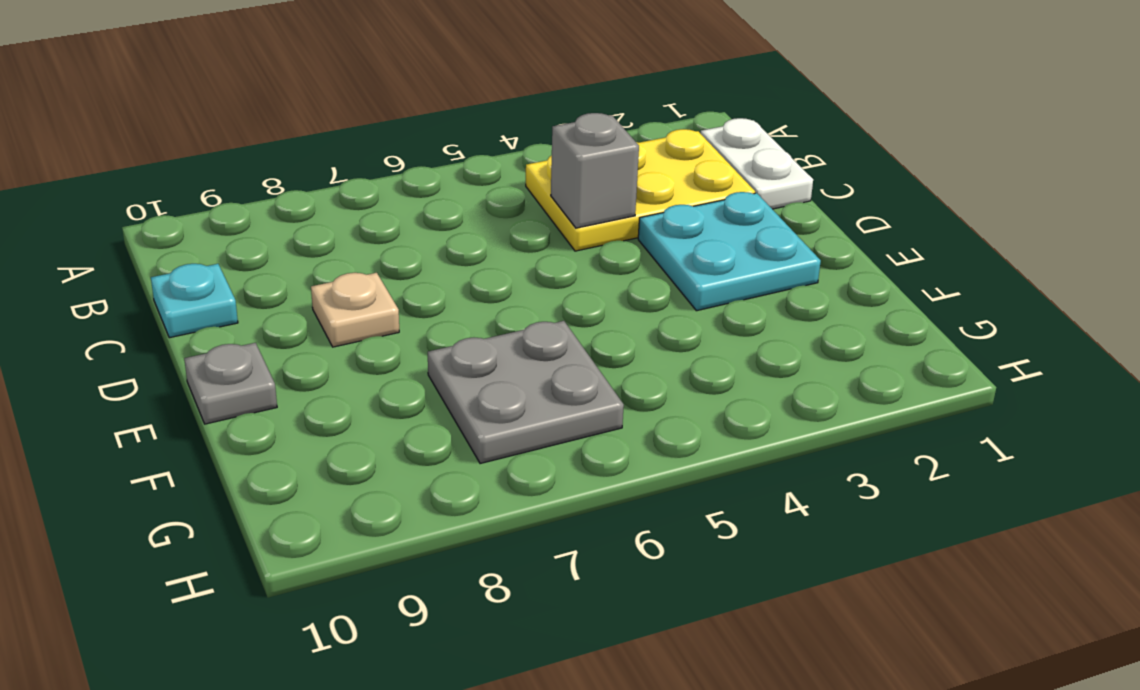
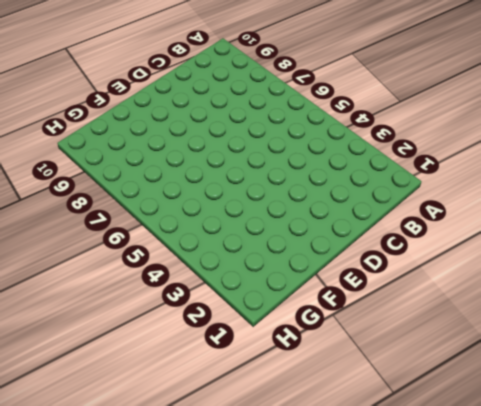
none -> white plate B1:C1 level 1
none -> yellow plate B2:C4 level 1

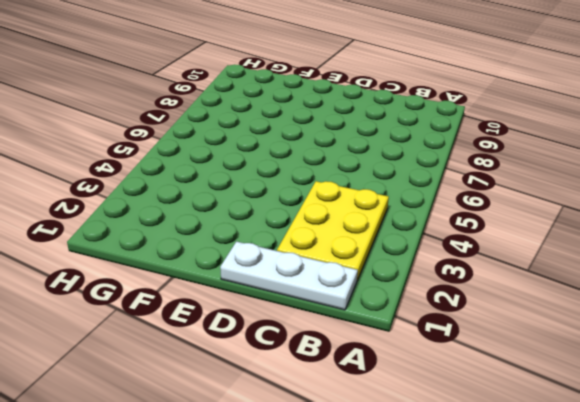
white plate B1:D1 level 1 -> white plate B1:C1 level 1
none -> cyan plate C10 level 1
none -> cyan plate D2:E3 level 1

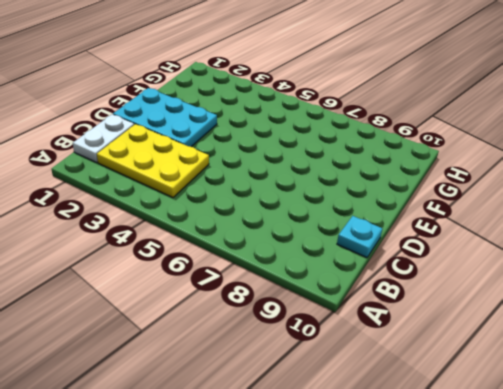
cyan plate D1:E3 level 1 -> cyan plate D2:E3 level 1
none -> tan plate D8 level 1
none -> grey plate E10 level 1

